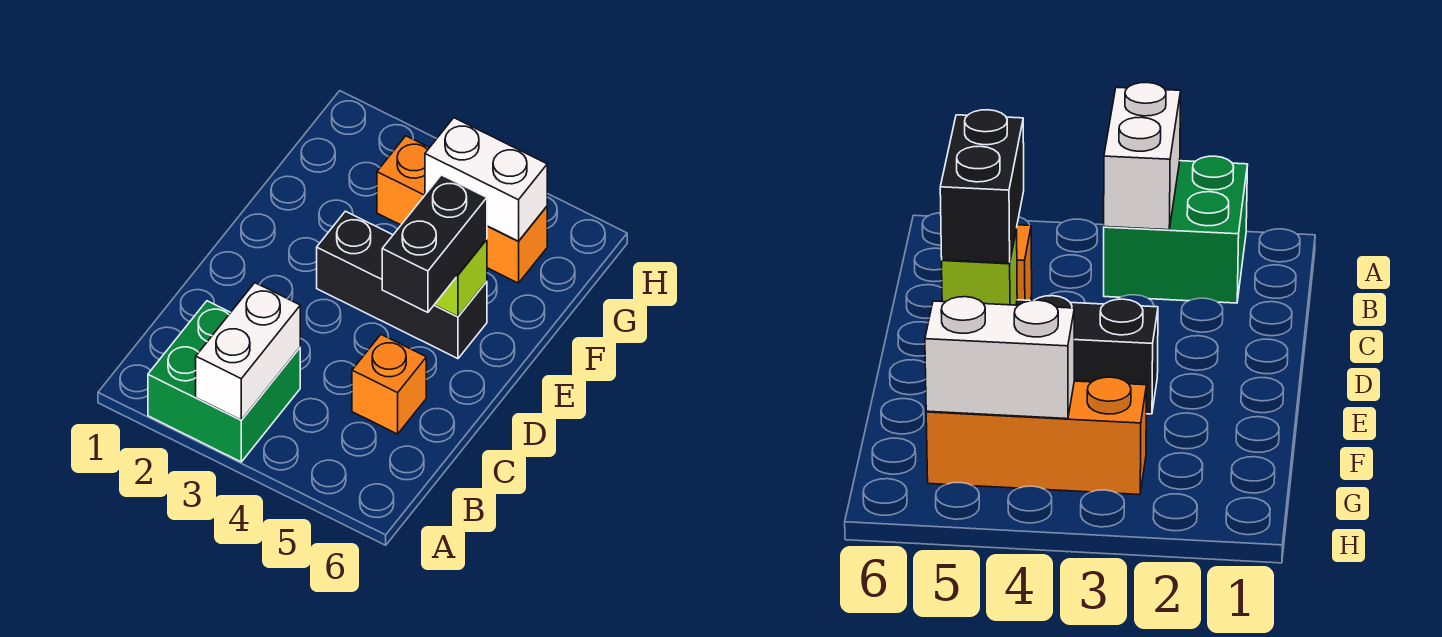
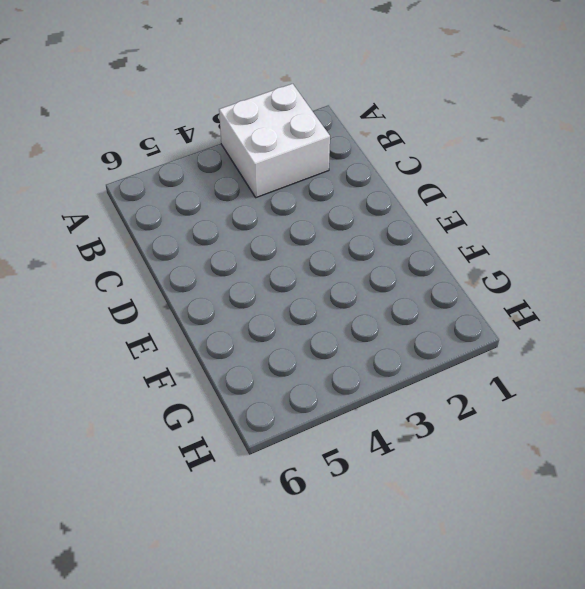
white brick A2:B3 level 1 -> green brick A2:B3 level 1
none -> orange brick C5 level 1
none -> black brick E3:E5 level 1

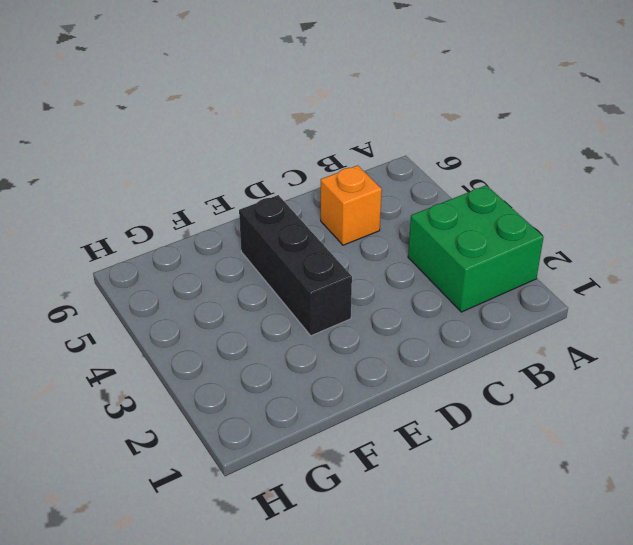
none -> orange brick G3:G5 level 1
none -> white brick A3:B3 level 2

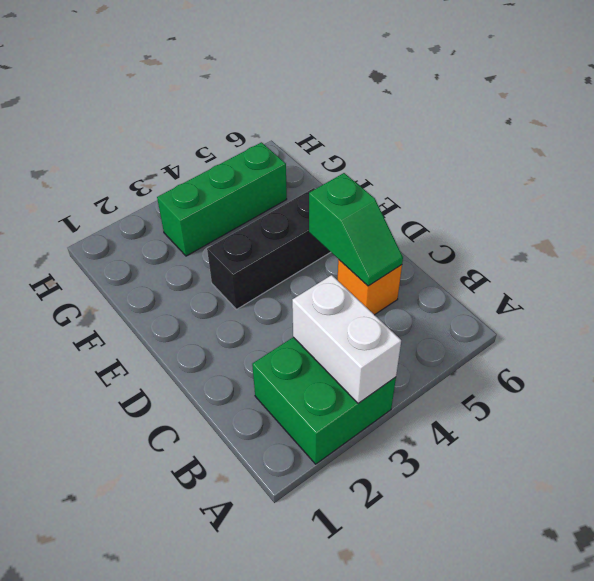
green slope C5:D5 level 2 top D -> none
green brick G3:G5 level 1 -> orange brick G3:G5 level 1
none -> lime brick E5 level 2
none -> white brick G4:G5 level 2

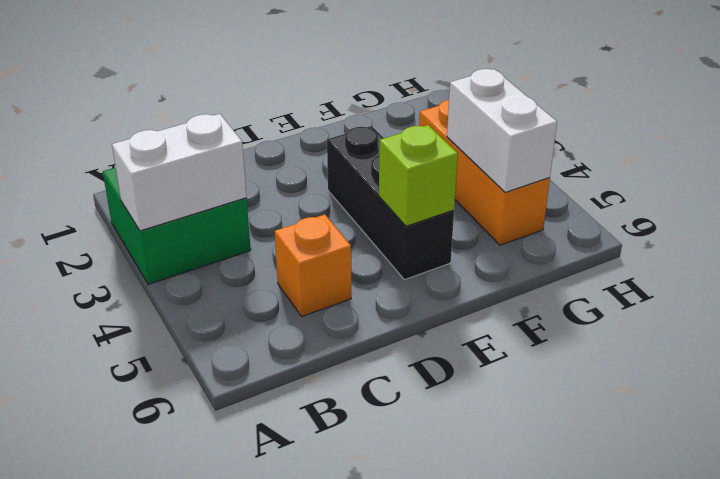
none -> black brick D5:E5 level 3

